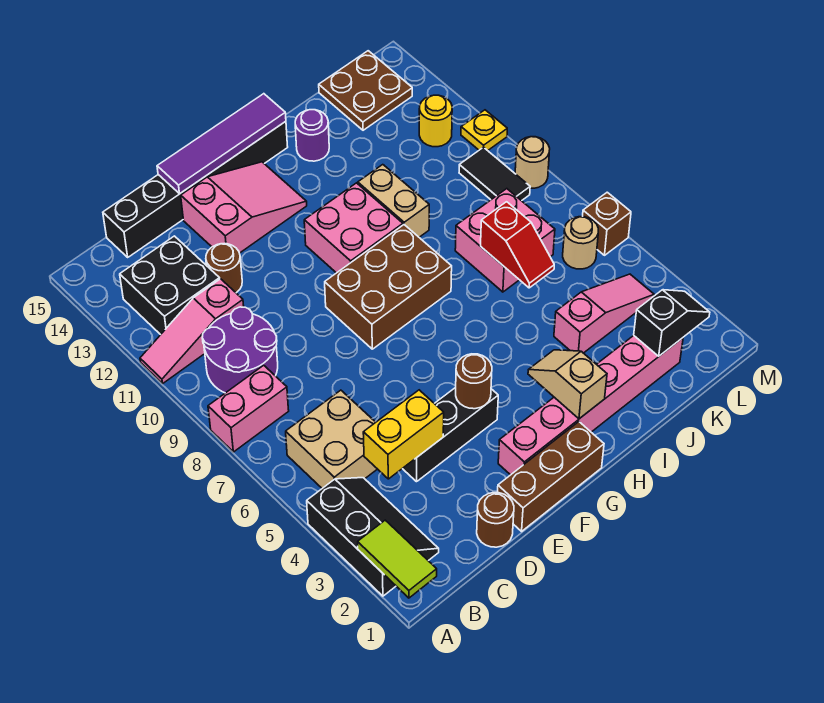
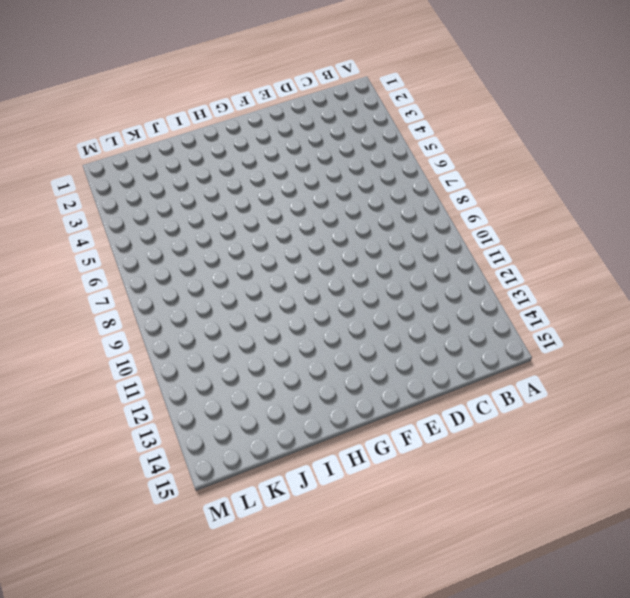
none -> black slope A2:B4 level 1 top A
none -> pink brick A8:B8 level 1
none -> pink slope A11:C11 level 1 top C
none -> tan brick B5:C6 level 1

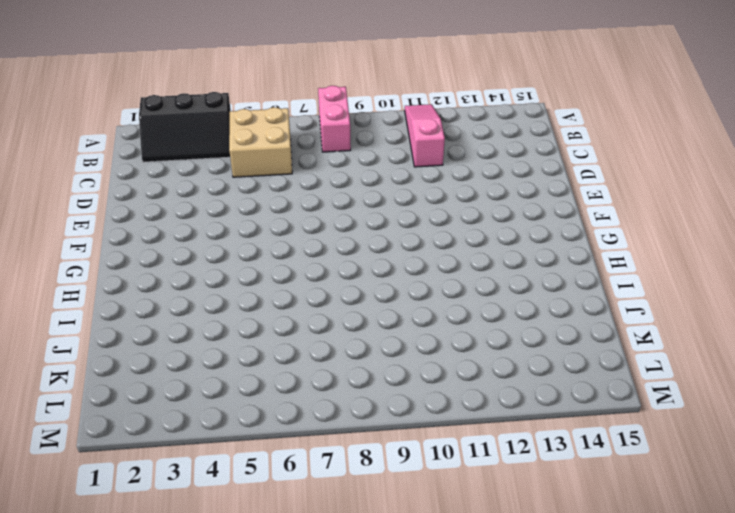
none -> purple round brick B9:C10 level 1
none -> black brick B12:C13 level 1
none -> black brick C15:H15 level 1
none -> brown round brick D1 level 1

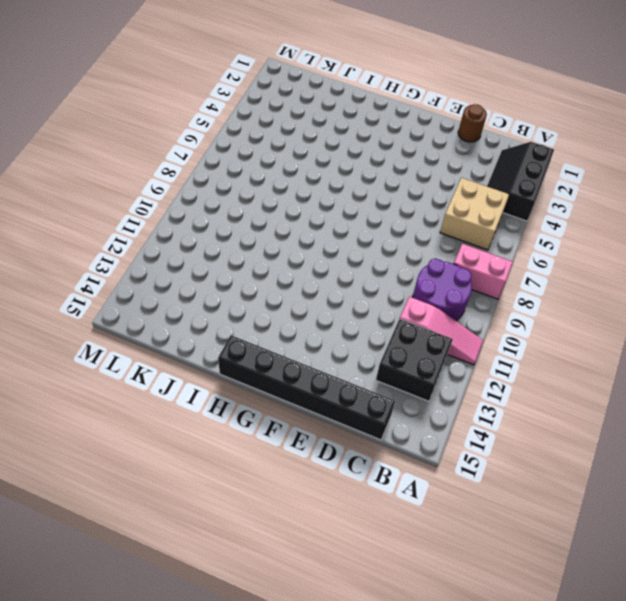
none -> black brick D4:F4 level 1
none -> brown round brick D12 level 1
none -> brown brick E1:G1 level 1
none -> pink slope E13:G14 level 1 top E

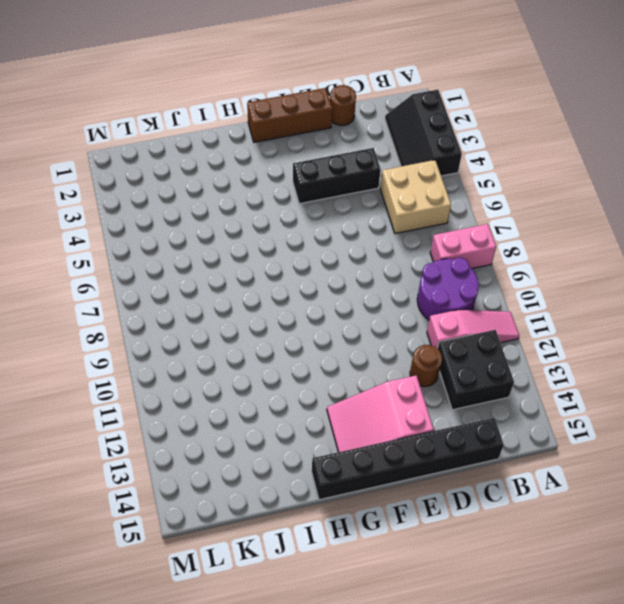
none -> pink brick F2:K2 level 1
none -> brown brick F8:H9 level 1
none -> pink brick G10:H11 level 1
none -> tan brick I10:I11 level 1

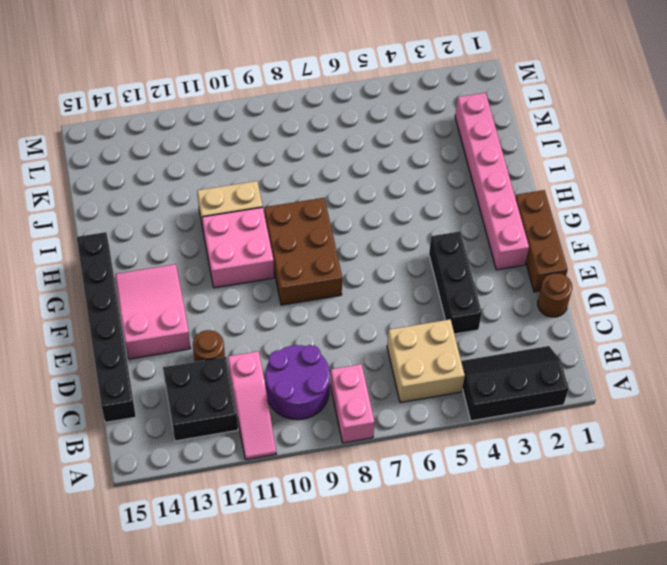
none -> purple round brick I14 level 1
none -> pink slope J4:L4 level 1 top J
none -> pink brick J7:K8 level 1
none -> brown plate K14:L15 level 1

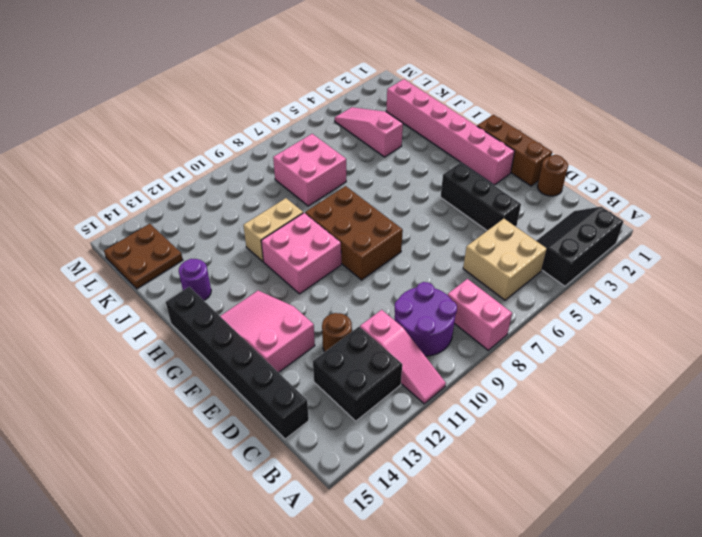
none -> tan round brick L6 level 1
none -> black tile L9:L10 level 1
none -> yellow round brick L12 level 1
none -> brown brick M6 level 1

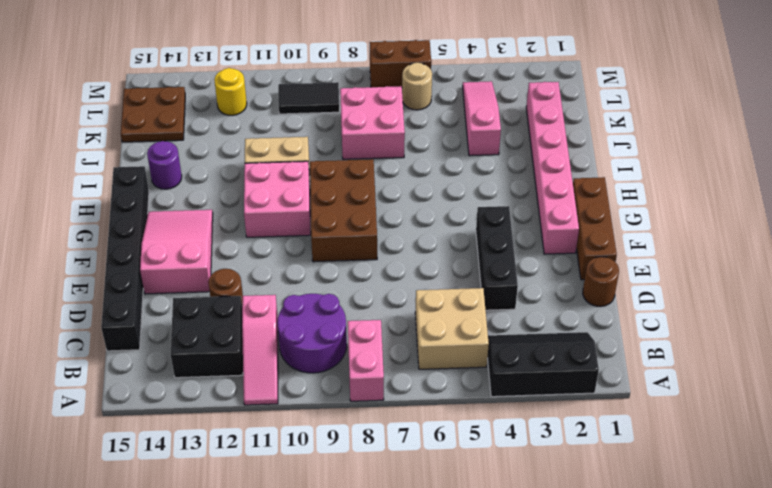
brown brick M6:M7 level 1 -> brown brick M6 level 1
none -> tan round brick M9 level 1
none -> yellow plate M11 level 1
none -> lime tile A1:A2 level 2
none -> yellow brick C4:D4 level 2

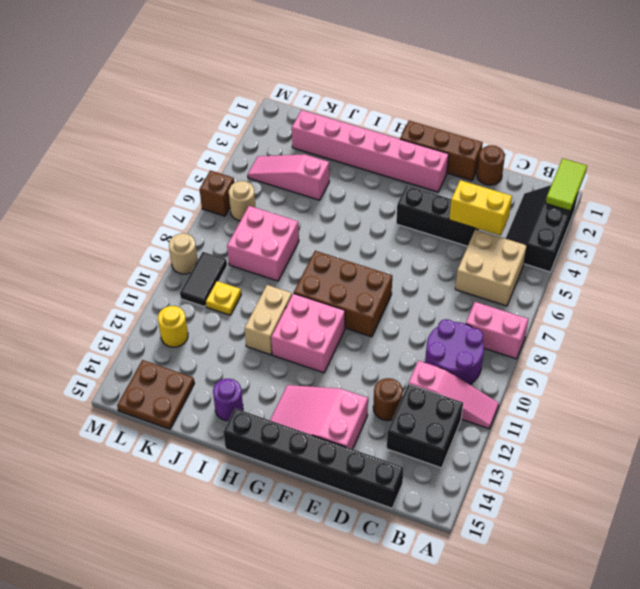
yellow plate K10 level 1 -> yellow plate M11 level 1
none -> purple tile E15:H15 level 2
none -> brown round brick F4 level 2
none -> tan slope H2:H3 level 2 top 2
none -> red slope J6:J7 level 2 top 7

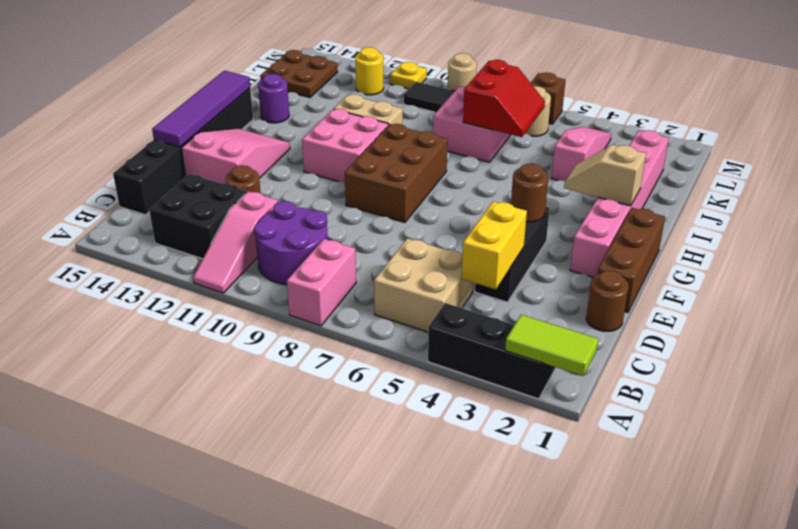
red slope J6:K7 level 2 top 7 -> red slope J6:J7 level 2 top 7
none -> black slope K2:L2 level 2 top K

